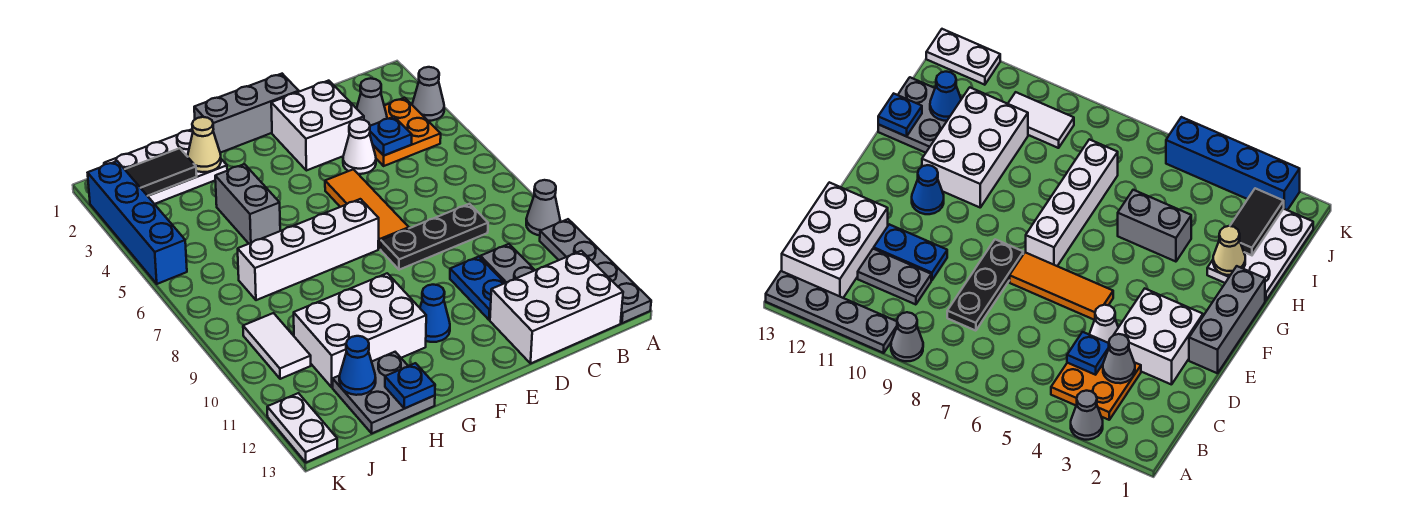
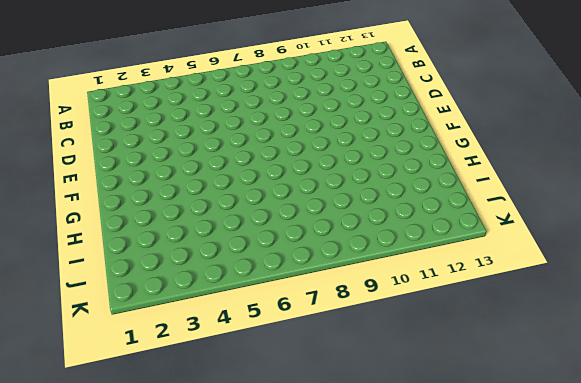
none -> grey cone A3 level 1
none -> grey cone A9 level 1
none -> grey plate A10:A13 level 1

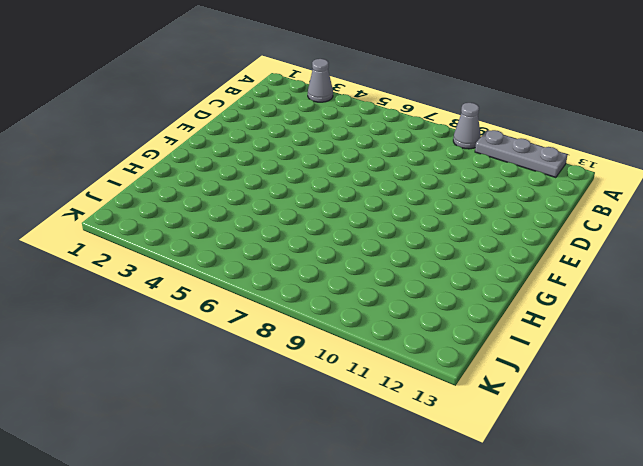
grey plate A10:A12 level 1 -> grey plate A10:A13 level 1
none -> orange plate B3:C4 level 1
none -> white brick B12:D13 level 1
none -> black plate C8:E8 level 1

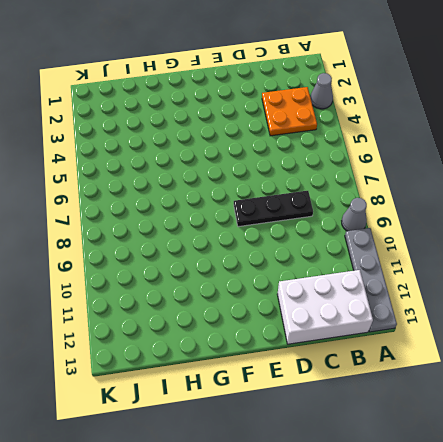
none -> grey plate C10:C11 level 1
none -> white brick D2:E3 level 1
none -> white cone D4 level 1

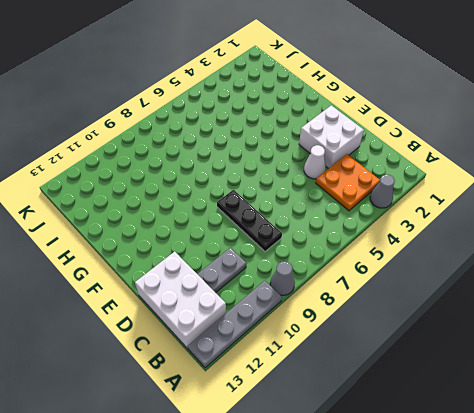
none -> blue plate D10:D11 level 1
none -> grey brick E1:G1 level 1
none -> orange tile E5:E7 level 1

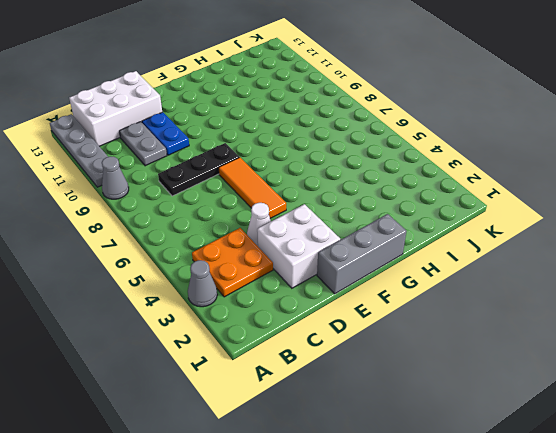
none -> white brick F7:I7 level 1
none -> blue cone F11 level 1
none -> white brick G10:I11 level 1

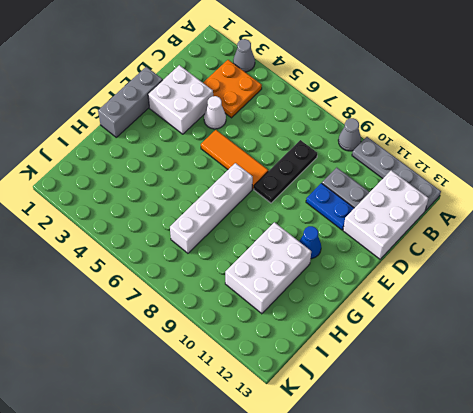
none -> white plate H1:J2 level 1
none -> grey brick H4:H5 level 1
none -> grey plate H12:I13 level 1

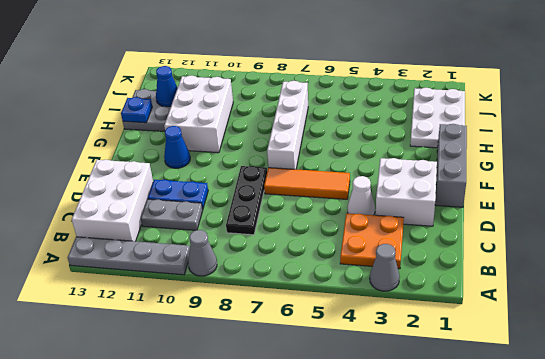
none -> grey brick H4:H5 level 1
none -> white tile J9:J10 level 1
none -> blue brick K2:K5 level 1

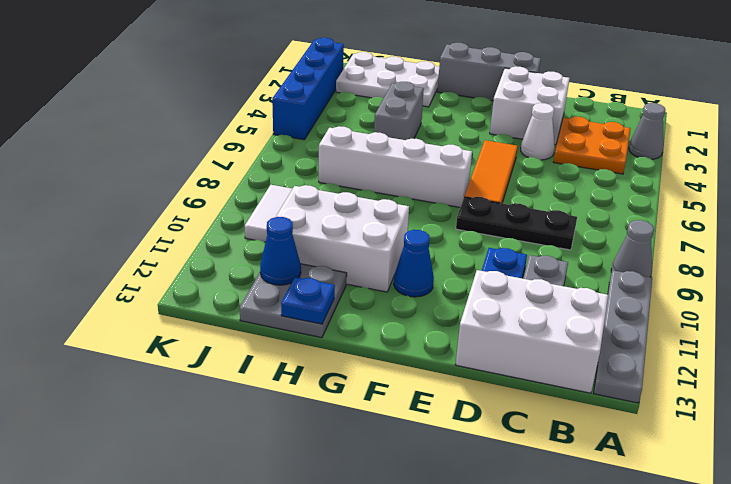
none -> white plate K12:K13 level 1
none -> grey cone C3 level 2
none -> blue plate C4 level 2

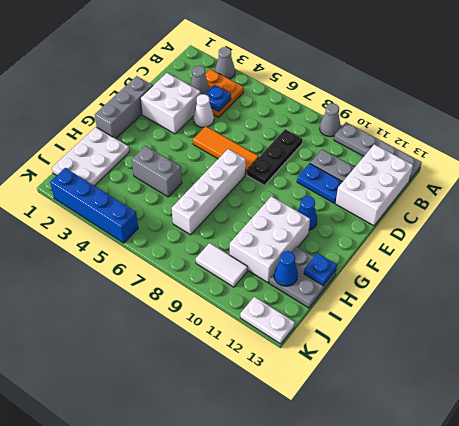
none -> tan cone H2 level 2
none -> black tile I2:J2 level 2

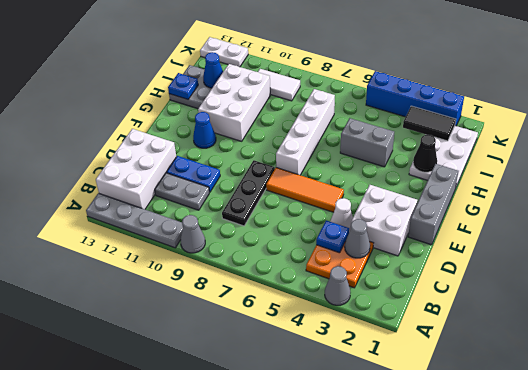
black cone H2 level 2 -> tan cone H2 level 2
black tile J2:J3 level 2 -> black tile I2:J2 level 2

